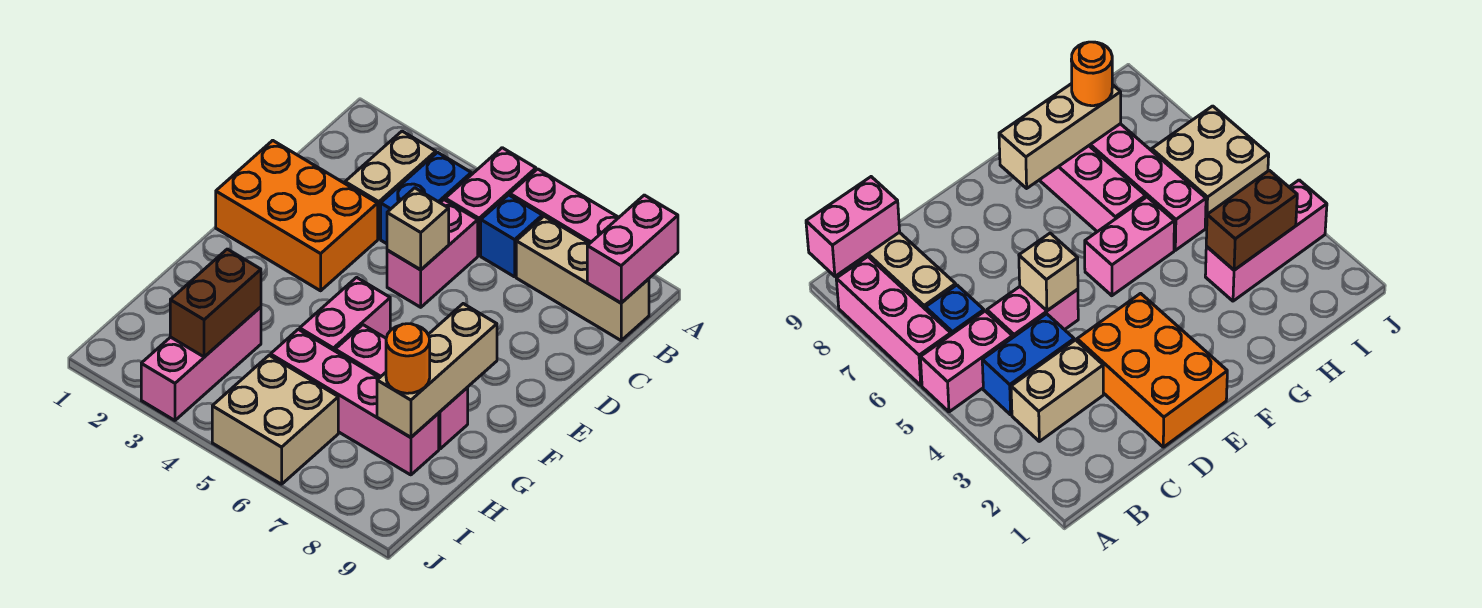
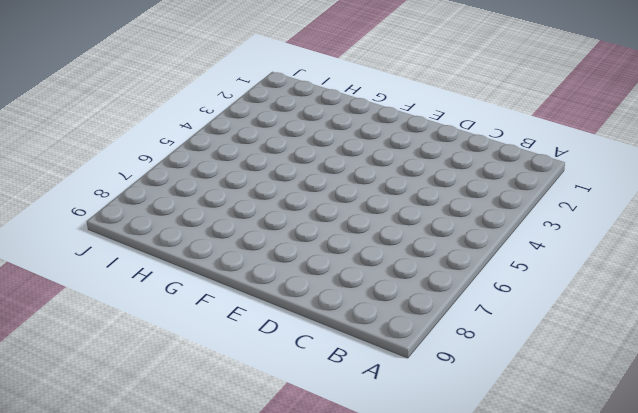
none -> pink brick A5:B5 level 1
none -> pink brick A6:A8 level 1
none -> tan brick B3:C3 level 1

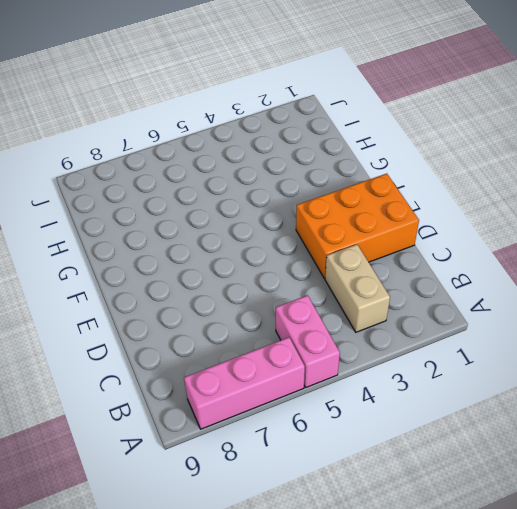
none -> blue brick B4:C4 level 1
none -> blue brick B6 level 1
none -> tan brick B7:B9 level 1

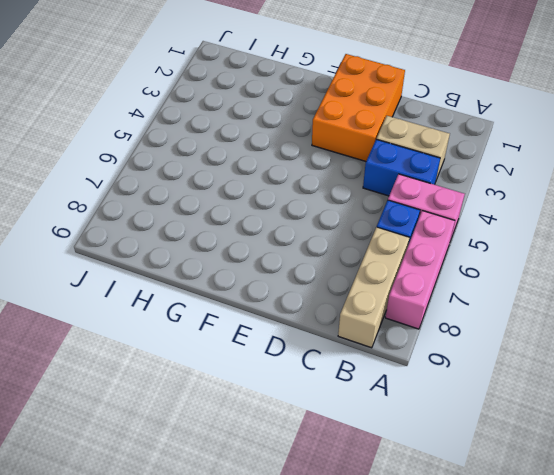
none -> pink brick C5:D5 level 1
none -> pink brick F5:G5 level 1
none -> pink brick G6:G8 level 1

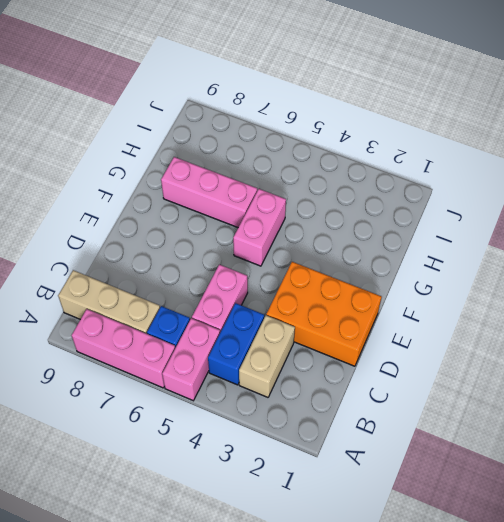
none -> pink brick H3:J3 level 1
none -> pink brick H5:H8 level 1
none -> tan brick I5:J6 level 1

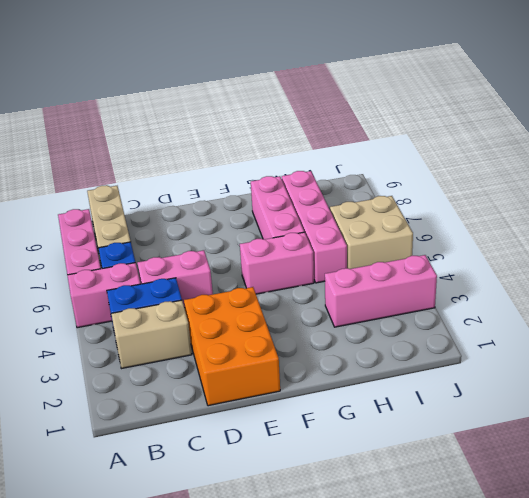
none -> pink brick A9:B9 level 2
none -> tan brick D5 level 2
none -> tan brick F8:H8 level 2

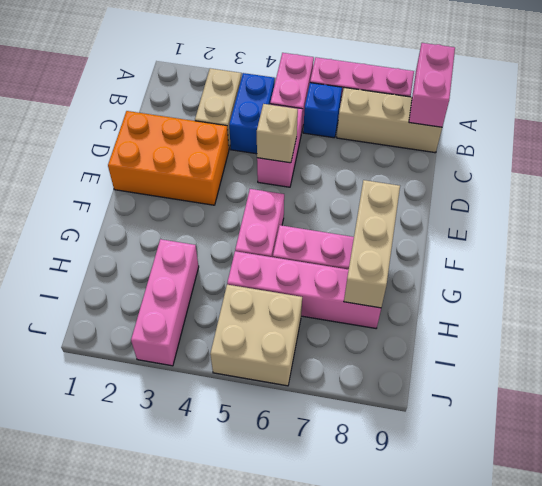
none -> brown brick H3:I3 level 2
none -> orange round brick H8 level 3

